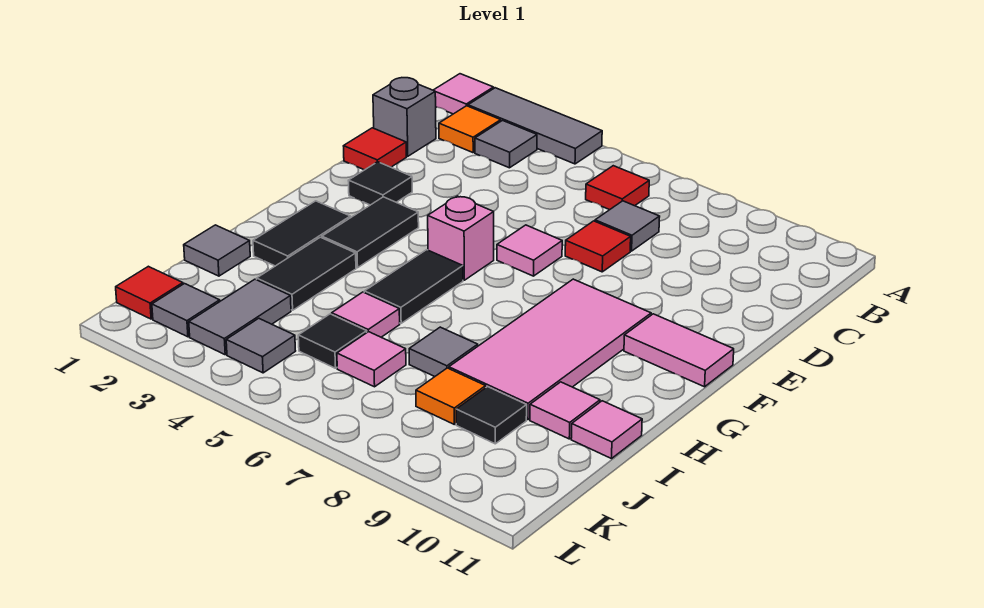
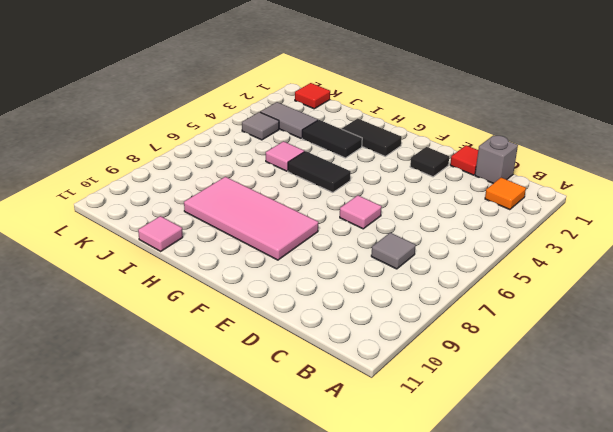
none -> pink tile A1 level 1
none -> grey tile A2:A4 level 1
none -> grey tile B3 level 1
none -> red tile B6 level 1

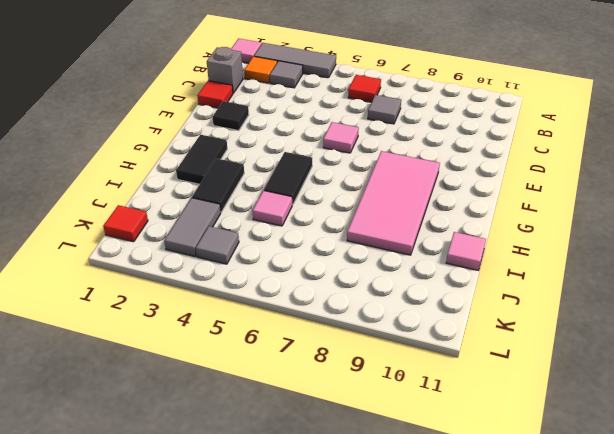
none -> red tile D7 level 1
none -> black tile F3:G3 level 1
none -> pink brick F5 level 1
none -> pink tile F10:F11 level 1

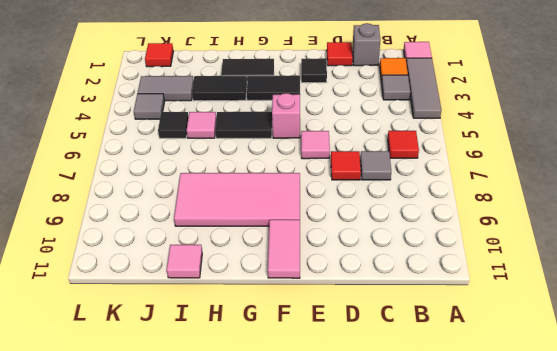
none -> grey tile I1 level 1
none -> grey tile I7 level 1
none -> pink tile I10 level 1
none -> pink tile J6 level 1

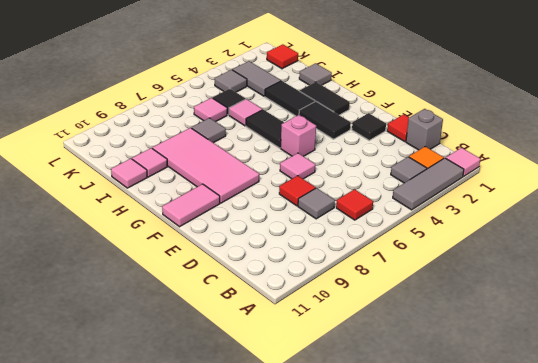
none -> orange tile J8 level 1
none -> black tile J9 level 1
none -> grey tile K2 level 1

